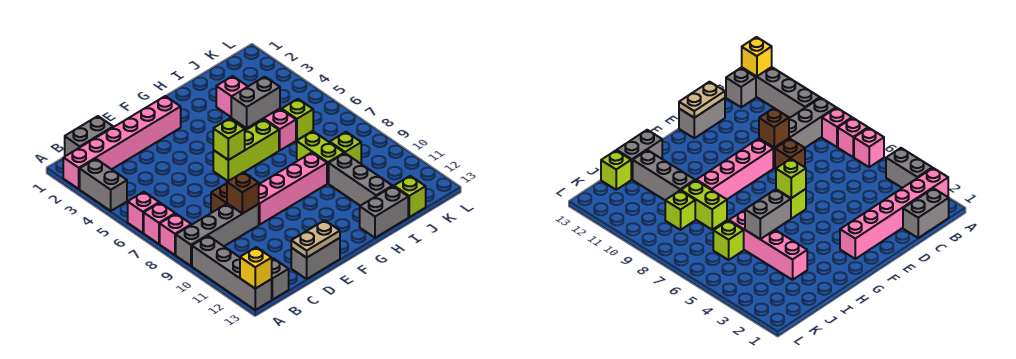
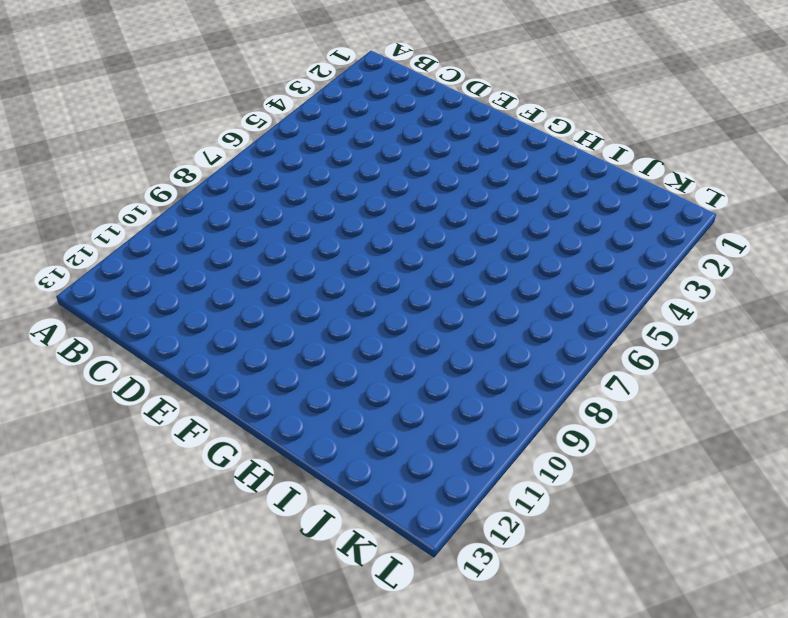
none -> pink brick A2:F2 level 1
none -> grey brick A3:A4 level 1
none -> pink brick A6 level 1

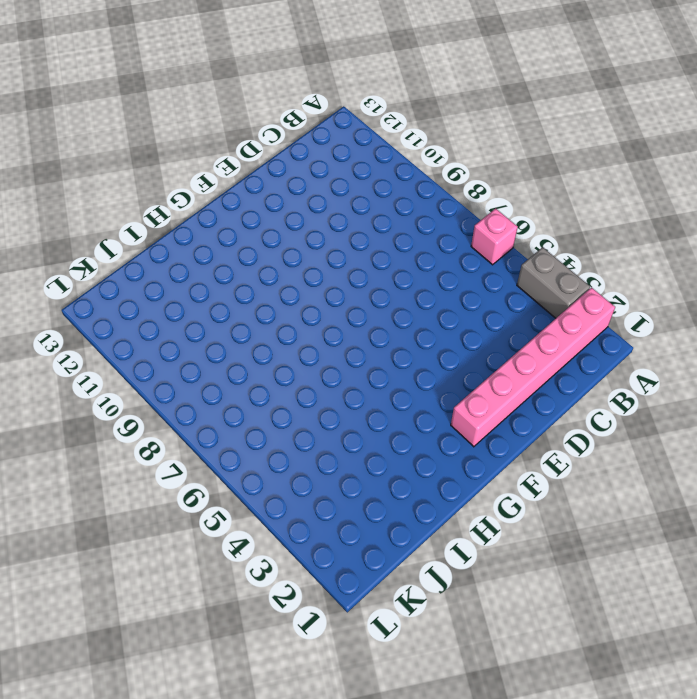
none -> pink brick A7 level 1
none -> pink brick A8 level 1
none -> grey brick A9:D9 level 1

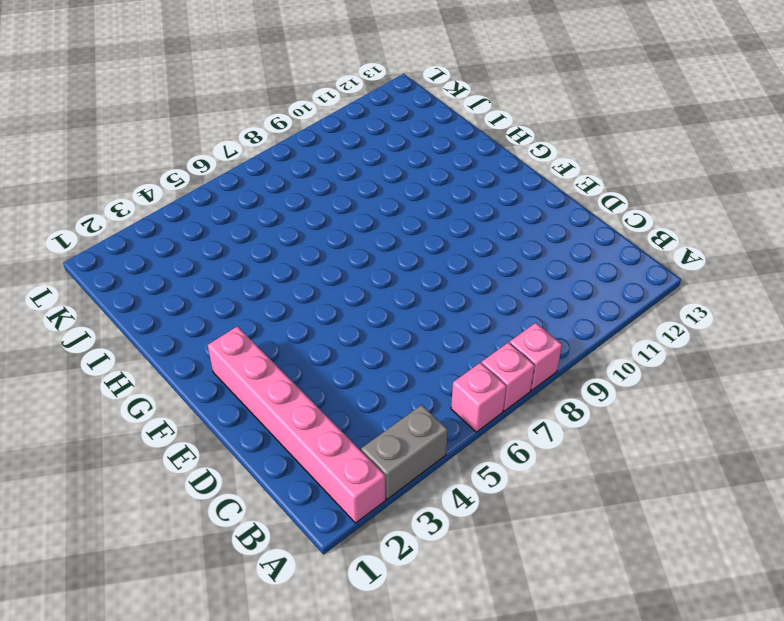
none -> grey brick A9:D9 level 1
none -> grey brick A10:A13 level 1
none -> grey brick B1:C1 level 1

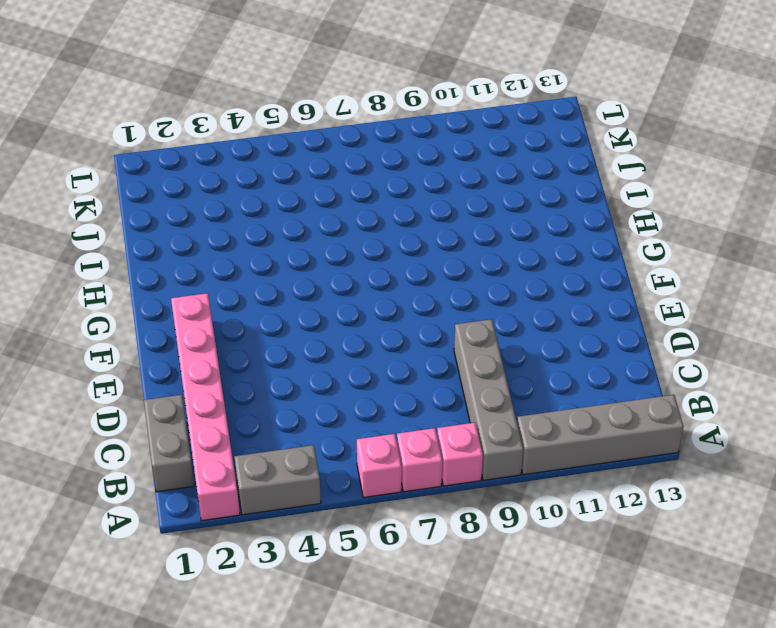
none -> grey brick B13 level 1
none -> brown brick D8 level 1
none -> grey brick D13:E13 level 1

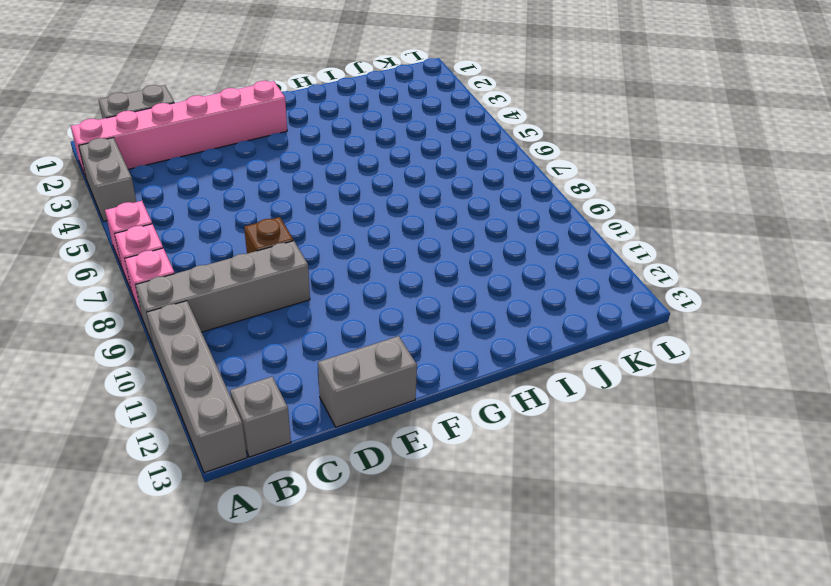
none -> pink brick E9:H9 level 1
none -> lime brick F6:H6 level 1
none -> grey brick H13:I13 level 1

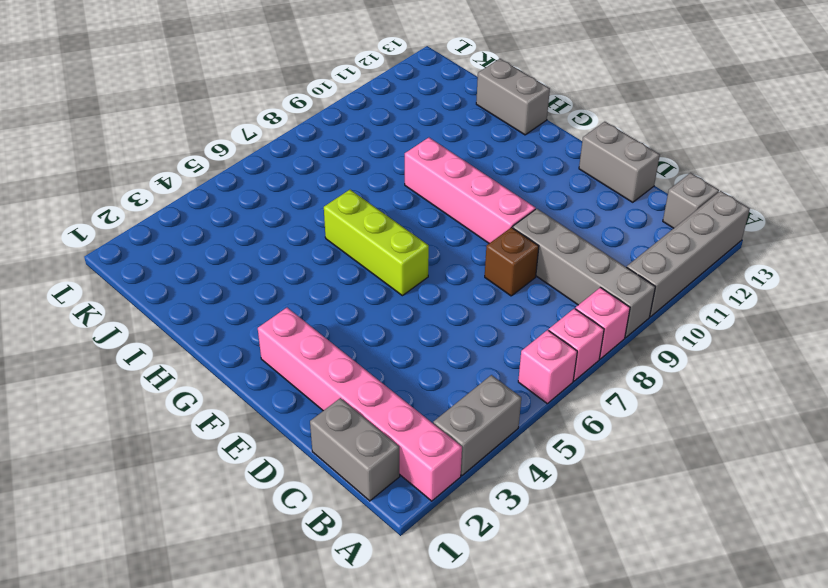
none -> pink brick I3:I6 level 1
none -> lime brick I8:I9 level 1
none -> grey brick I10:I12 level 1

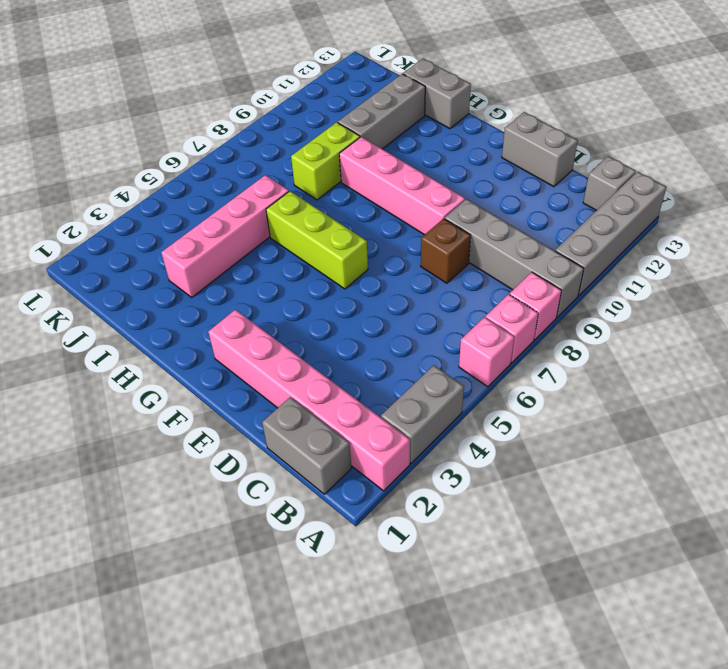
none -> lime brick J6 level 1
none -> lime brick J9 level 1
none -> lime brick J13 level 1

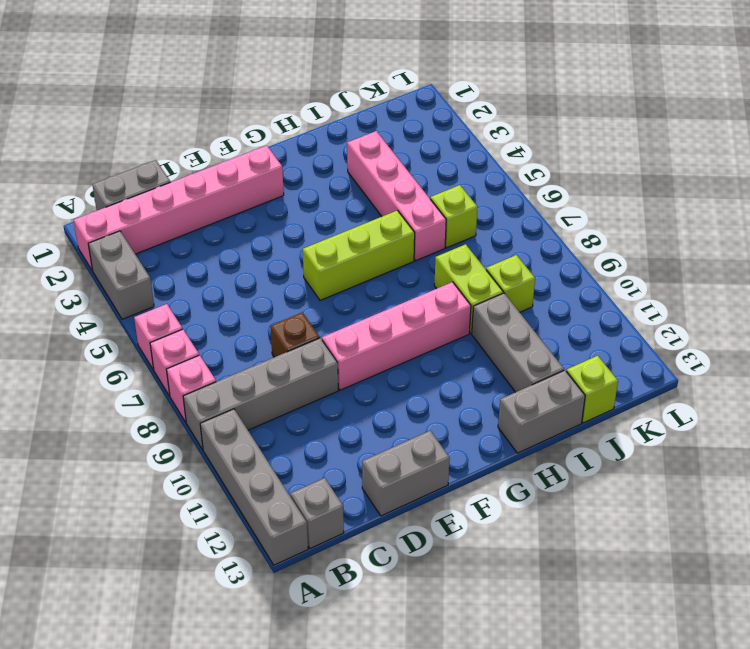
none -> yellow brick A13 level 2
none -> brown brick D9 level 2
none -> tan plate D13:E13 level 2

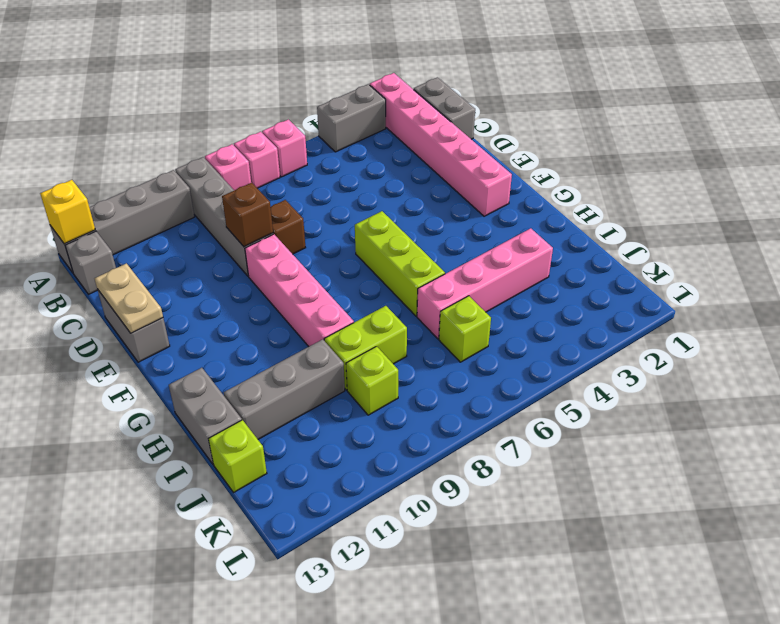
none -> lime brick F6 level 2
none -> grey brick H5:I5 level 2

